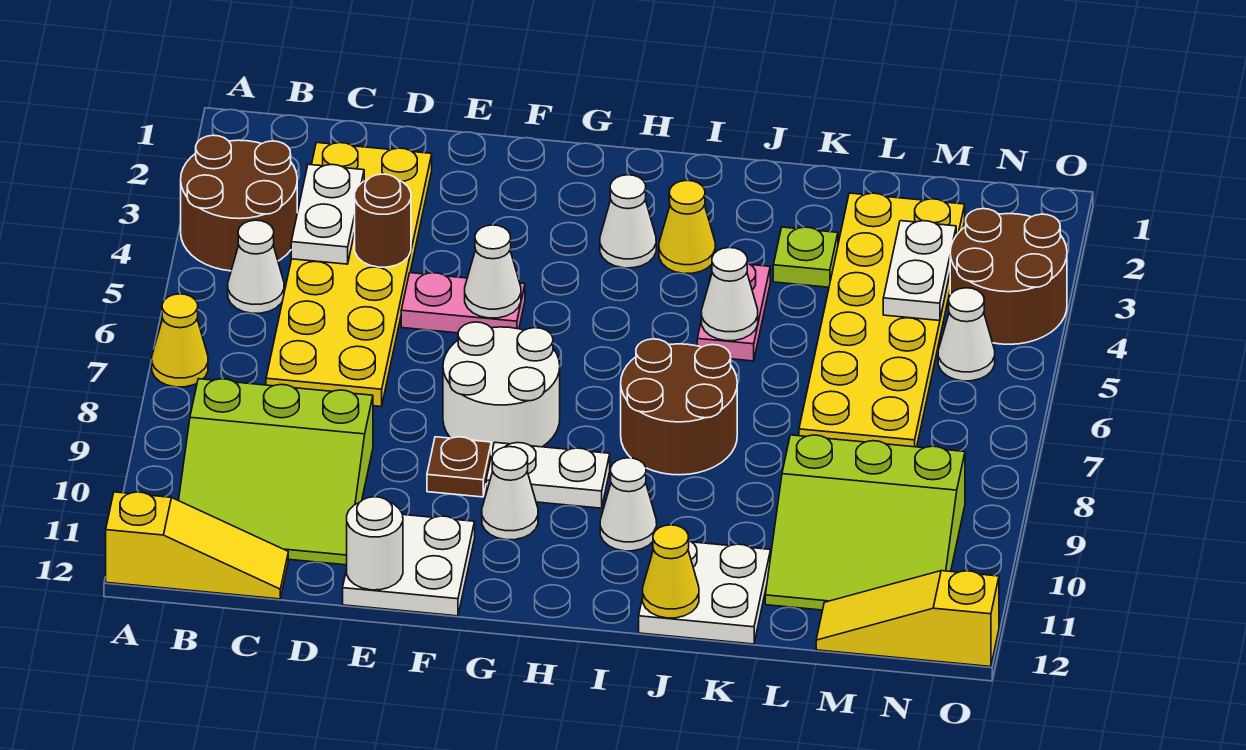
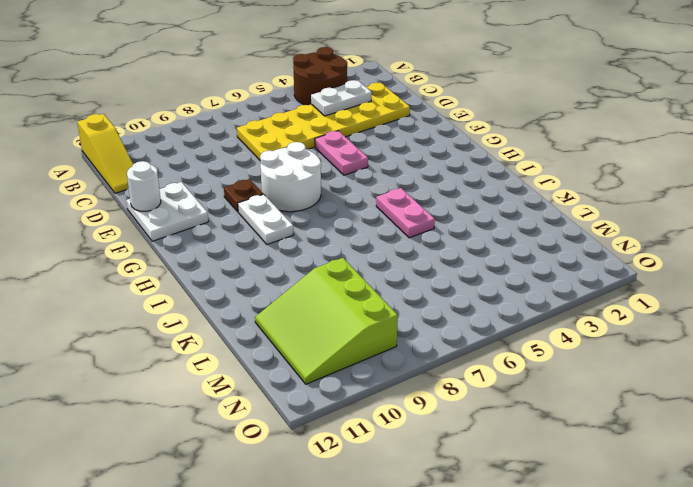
pink plate I5:J5 level 1 -> pink plate J4:J5 level 1
none -> yellow cone A7 level 1
none -> white cone B5 level 1
none -> lime slope B9:D11 level 1 top 9
none -> white cone G10 level 1

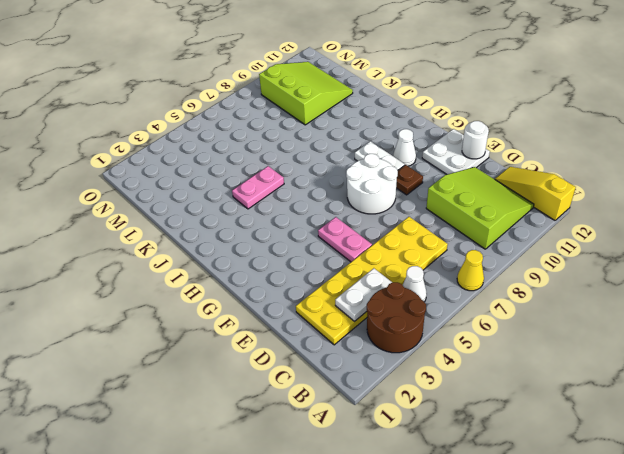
none -> white cone H3 level 1
none -> yellow cone I3 level 1
none -> brown round brick I7:J8 level 1
none -> white cone I10 level 1

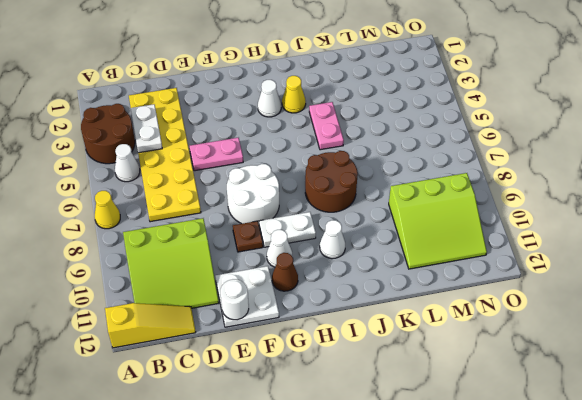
brown cone G11 level 1 -> none
none -> white plate J11:K12 level 1
none -> lime plate K3 level 1
none -> yellow plate L2:M7 level 1
none -> yellow slope M12:O12 level 1 top O

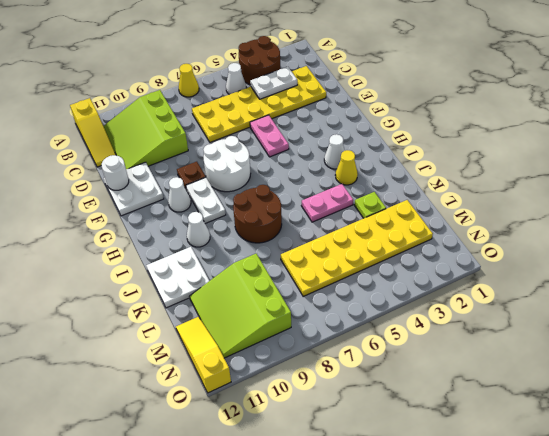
none -> brown round brick N3:O4 level 1
none -> white cone N5 level 1
none -> brown round brick D4 level 2
none -> white cone F5 level 2

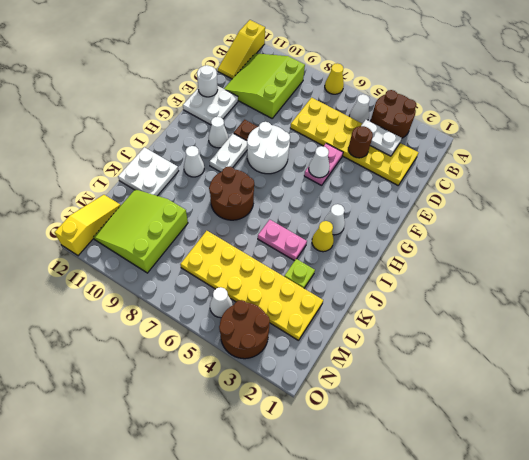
none -> white cone J5 level 2
none -> yellow cone J12 level 2
none -> white plate M3:M4 level 2

